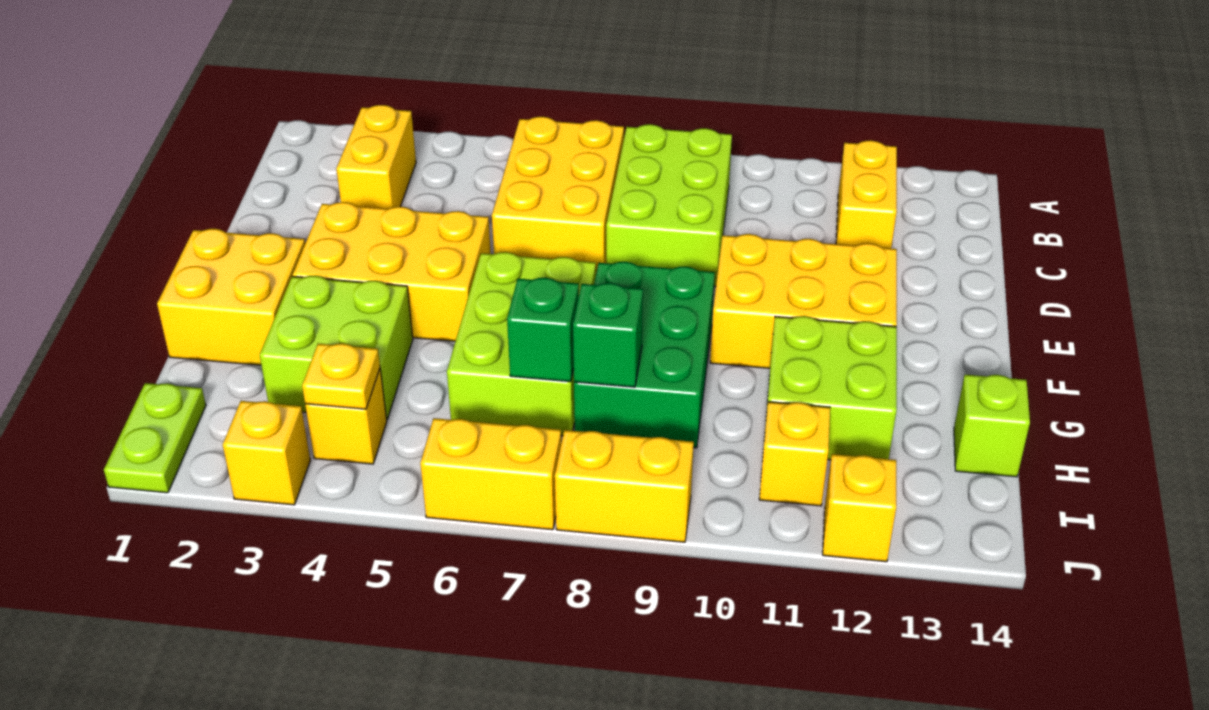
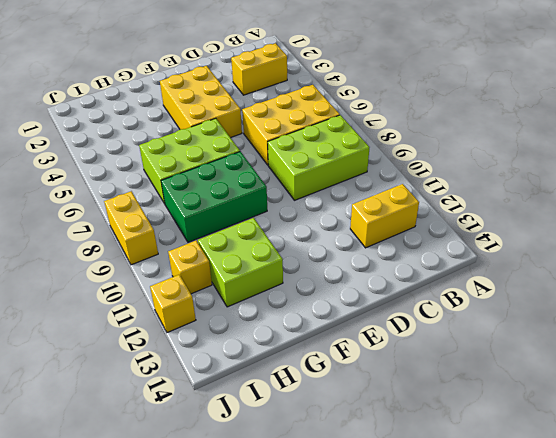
none -> yellow brick E10:F12 level 1
none -> yellow brick F1:G2 level 1
none -> lime brick G3:H4 level 1

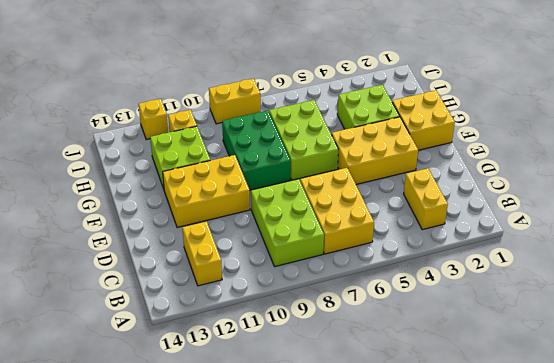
none -> lime brick H14 level 1
none -> lime plate I1:J1 level 1
none -> yellow brick I4 level 1

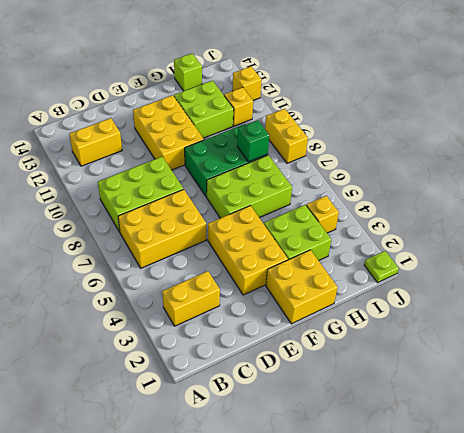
lime plate J1 level 1 -> lime plate I1:J1 level 1
none -> yellow brick J3 level 1
none -> yellow brick J6:J7 level 1
none -> green brick H7 level 2

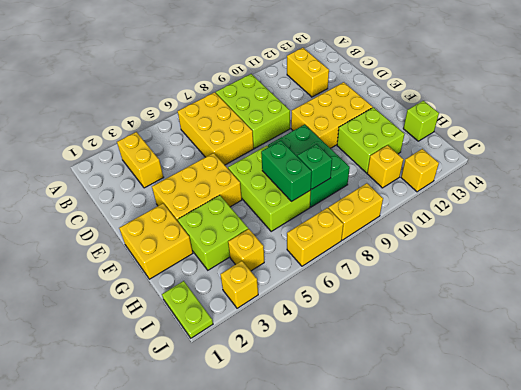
green brick G7:H7 level 2 -> green brick H7 level 2
none -> yellow plate I4 level 2

